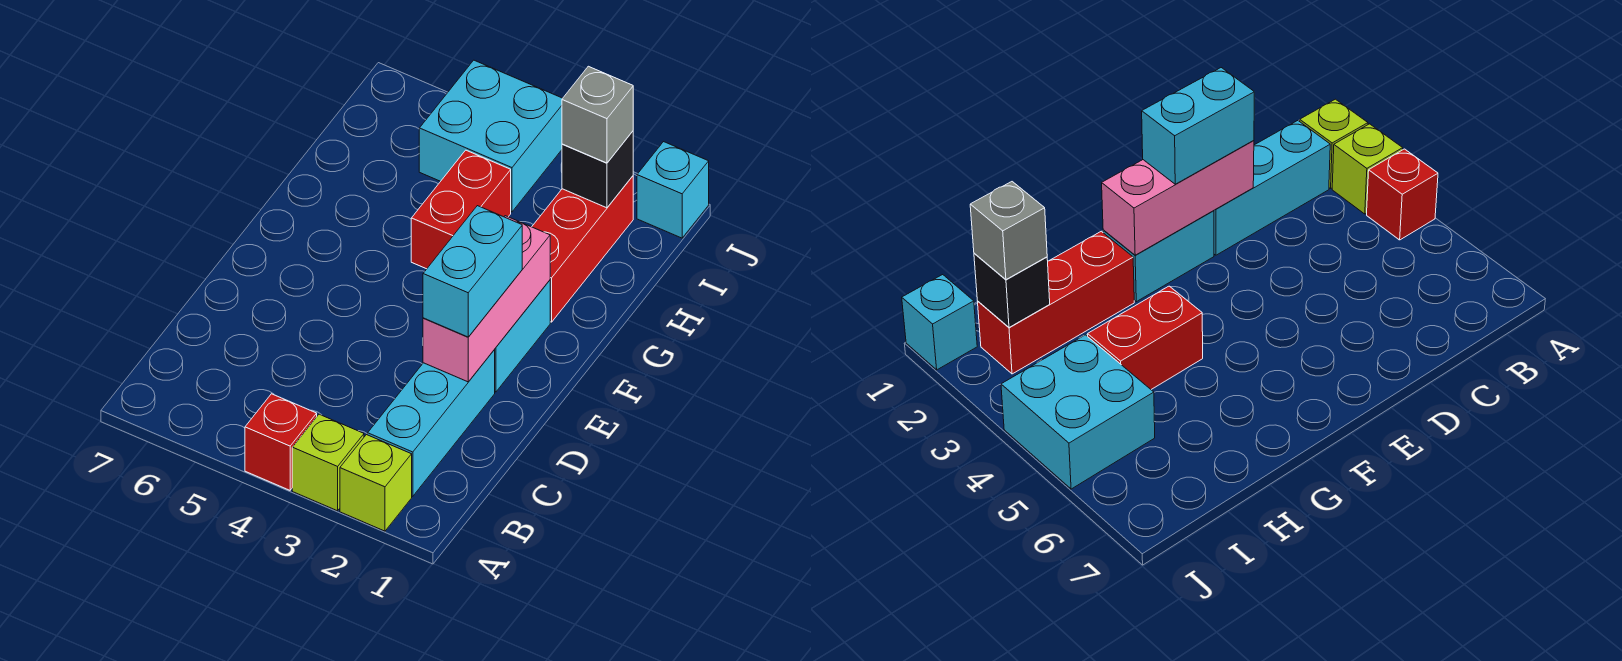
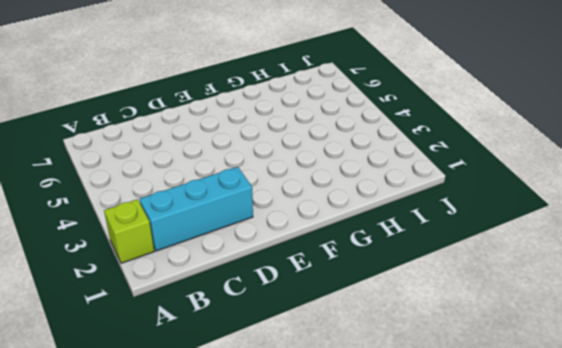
none -> lime brick A3 level 1
none -> red brick A4 level 1
none -> cyan brick E2:F2 level 1

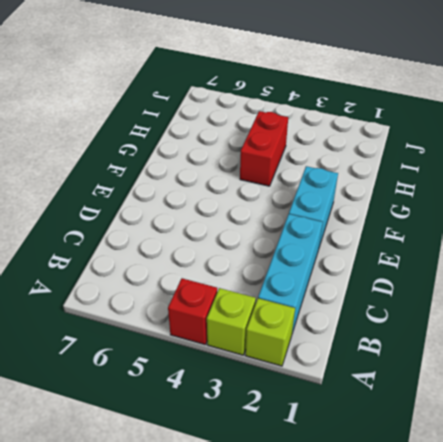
none -> red brick G2:I2 level 1
none -> cyan brick I4:J5 level 1
none -> cyan brick J1 level 1

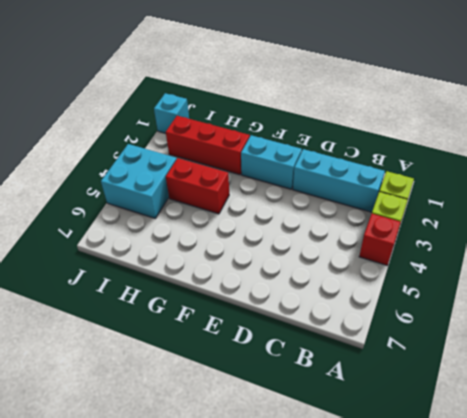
none -> pink brick D2:F2 level 2
none -> black brick I2 level 2
none -> cyan brick D2:E2 level 3

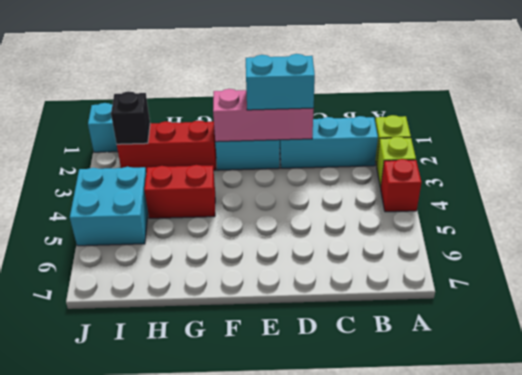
none -> grey brick I2 level 3

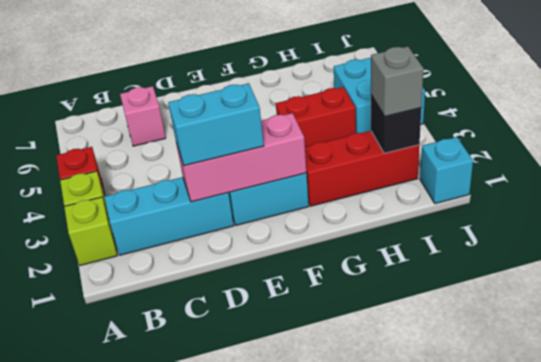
pink brick C6 level 1 -> none

